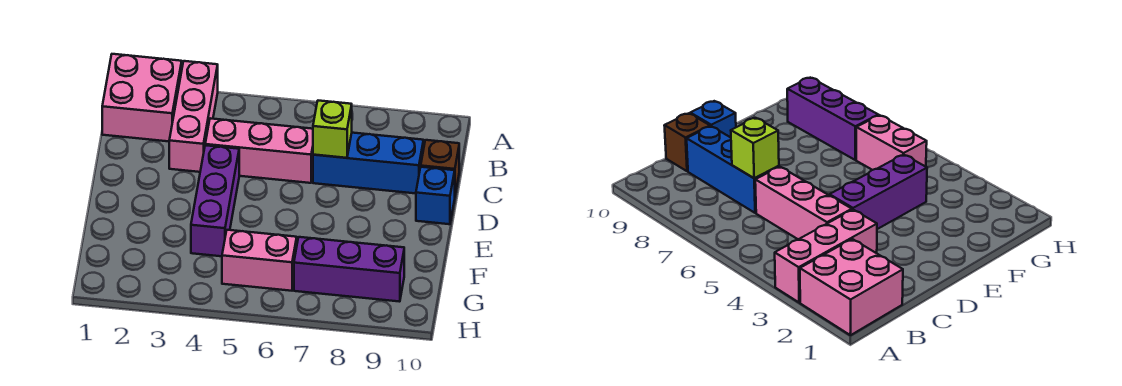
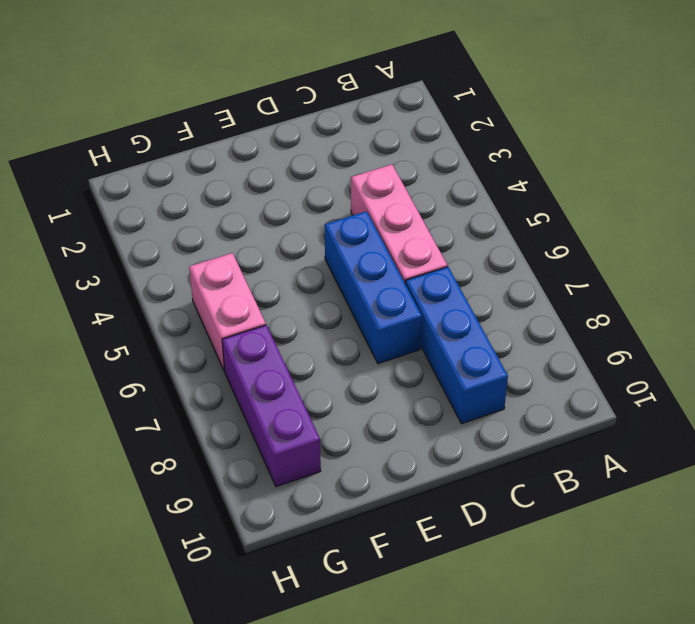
blue brick D5:D7 level 1 -> none
none -> pink brick A1:B2 level 1
none -> pink brick A3:C3 level 1

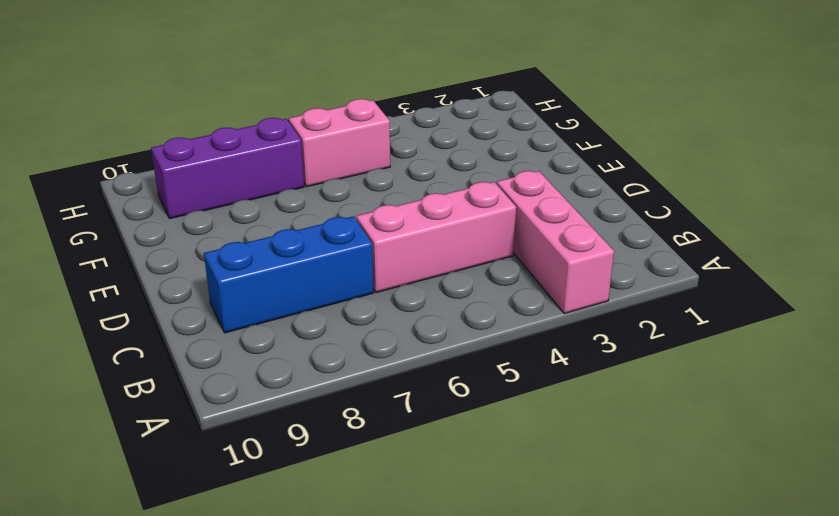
none -> pink brick A1:B2 level 1
none -> brown brick C10 level 1

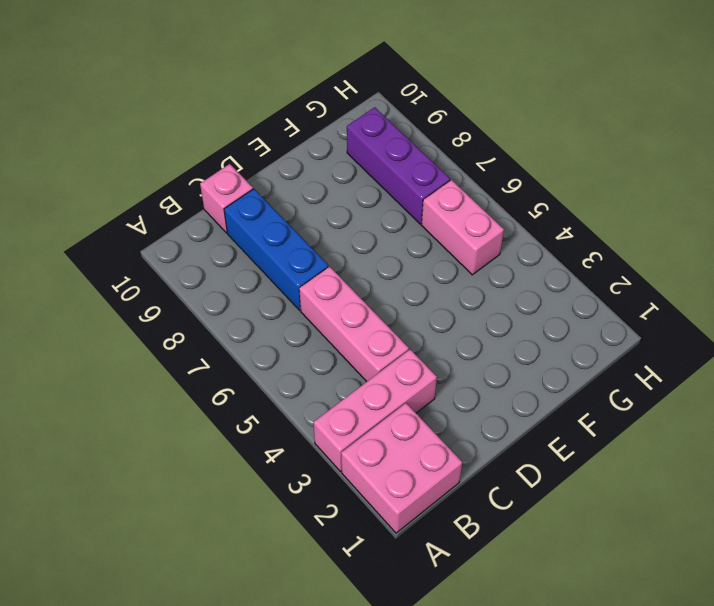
pink brick C10 level 1 -> brown brick C10 level 1
none -> purple brick D4:F4 level 1
none -> blue brick D10 level 1

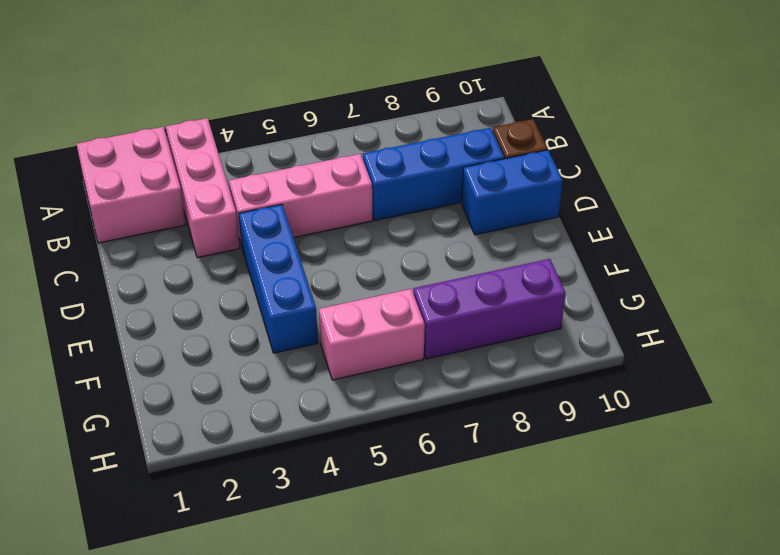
blue brick D4:F4 level 1 -> purple brick D4:F4 level 1
blue brick D9:D10 level 1 -> blue brick D10 level 1
none -> lime brick C7 level 2

